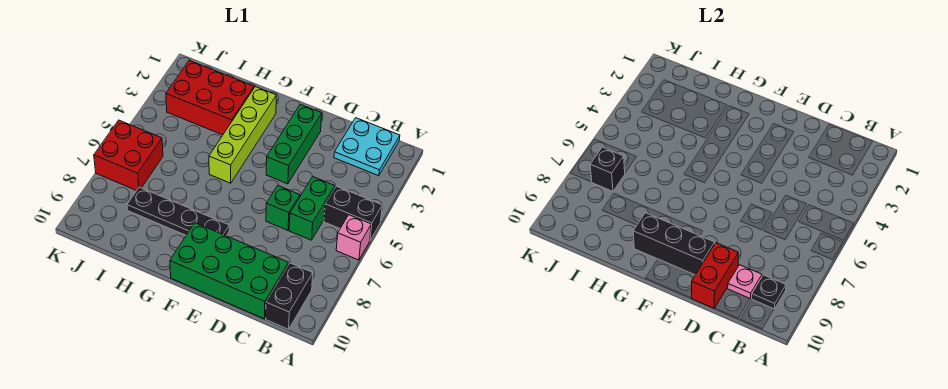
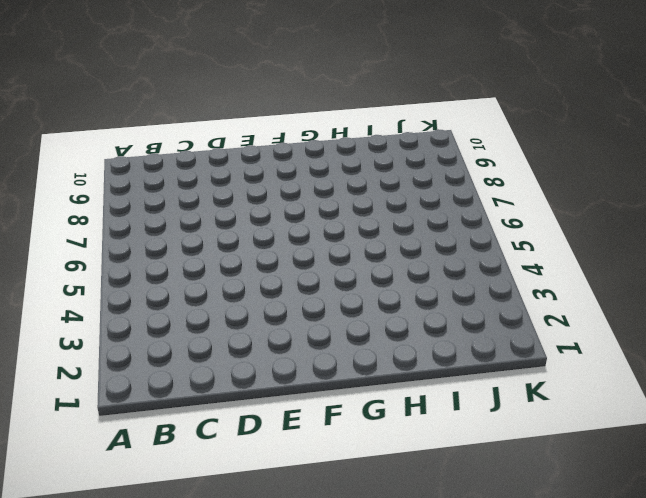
none -> black brick A5:B5 level 1
none -> pink brick A6 level 1
none -> cyan plate B1:C2 level 1

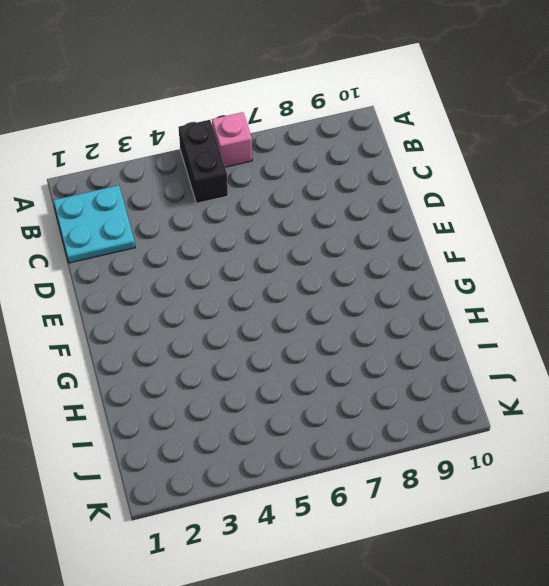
none -> black brick B9:B10 level 1
none -> green brick C5:C6 level 1
none -> green brick C9:F10 level 1

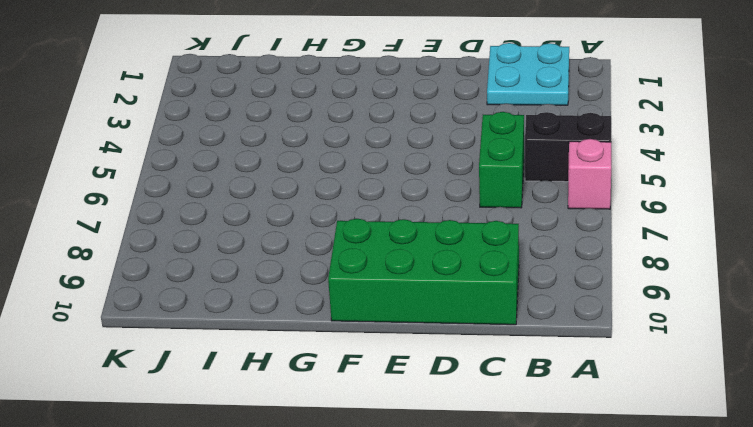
none -> black brick B9:B10 level 1
none -> green brick D6 level 1
none -> green brick E2:E4 level 1

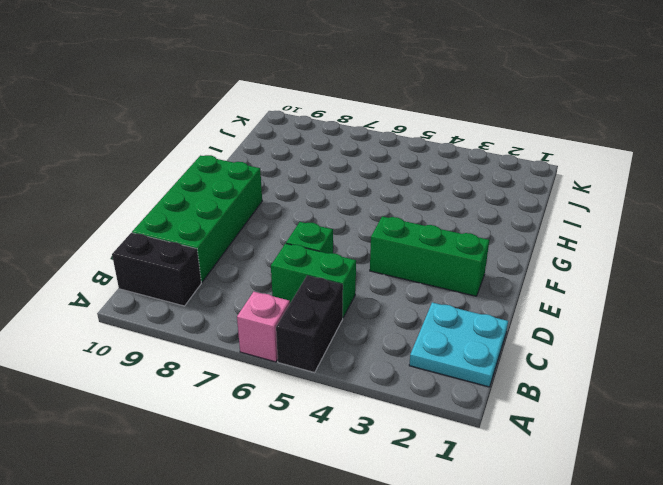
none -> black plate F8:I8 level 1
none -> lime brick G2:G5 level 1
none -> red brick H2:J3 level 1

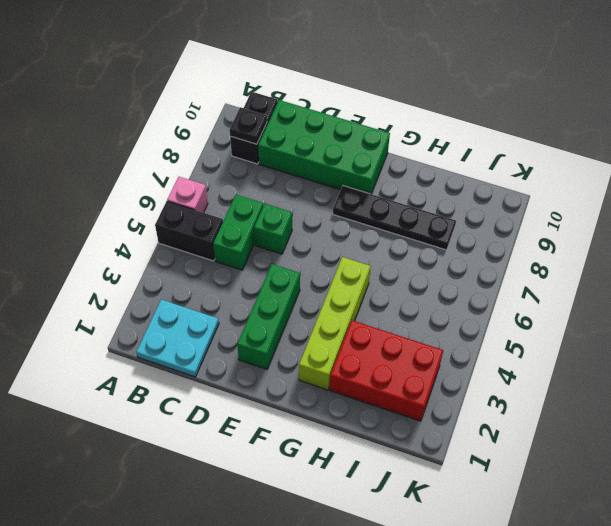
none -> red brick J6:K7 level 1
none -> pink plate C9 level 2
none -> red brick D9:D10 level 2

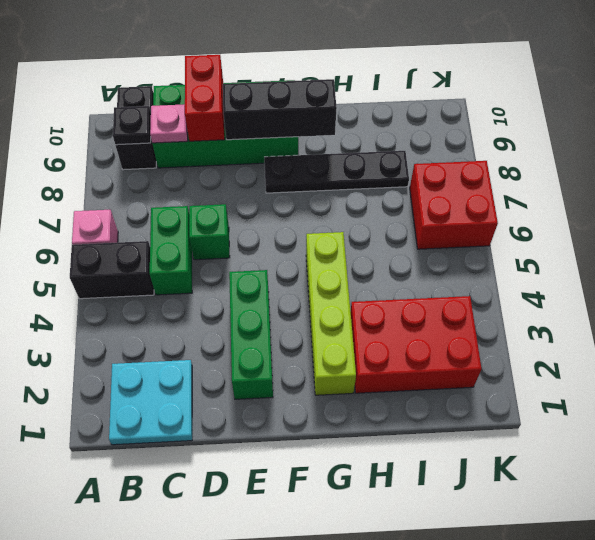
none -> black brick J7 level 2

